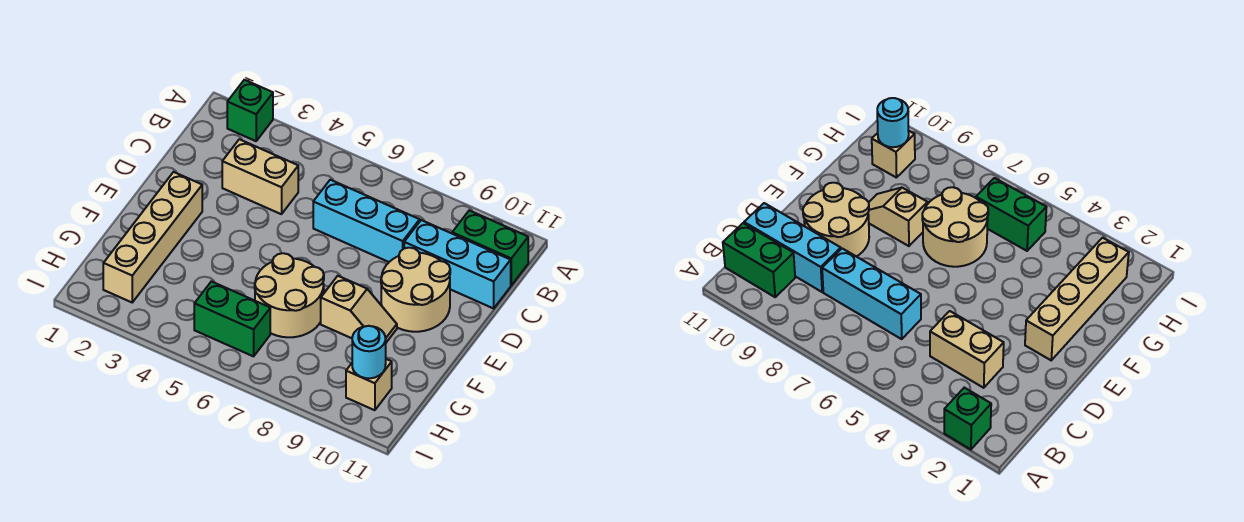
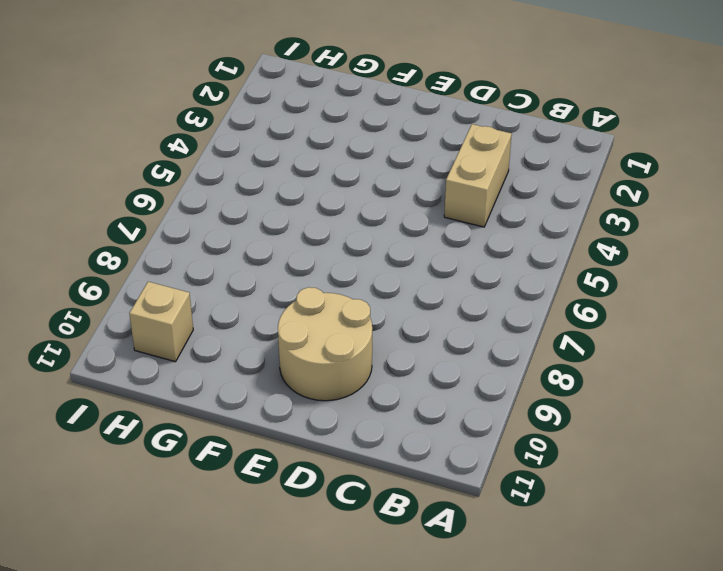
none -> green brick A2 level 1
none -> green brick B10:B11 level 1
none -> cyan brick C6:C8 level 1

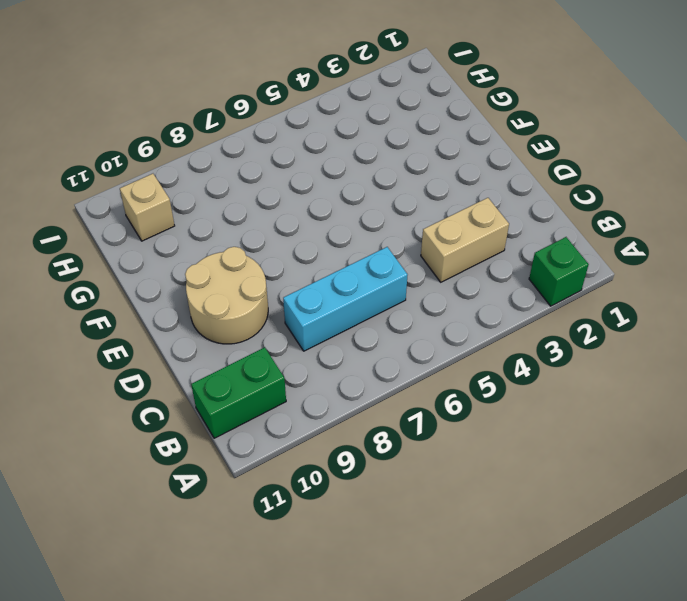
none -> cyan brick C9:C11 level 1
none -> tan brick E2:H2 level 1
none -> tan round brick F6:G7 level 1

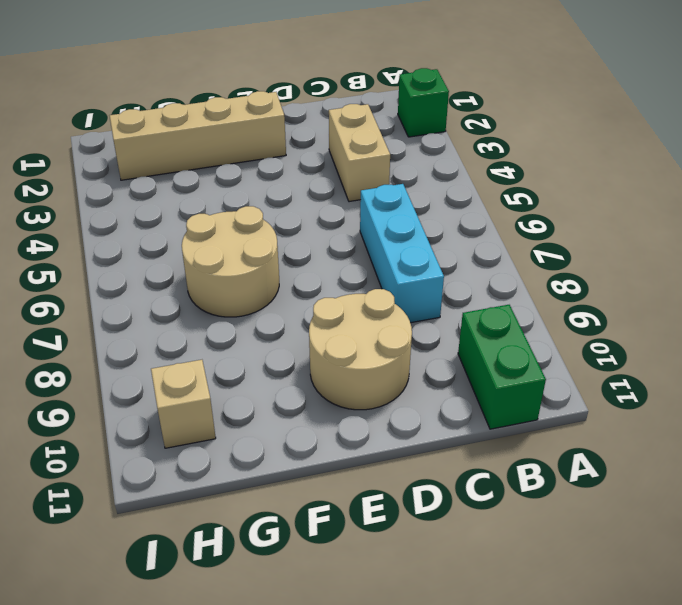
none -> cyan brick C9:C11 level 1
none -> tan slope F8:F9 level 1 top 8
none -> green brick H5:H6 level 1

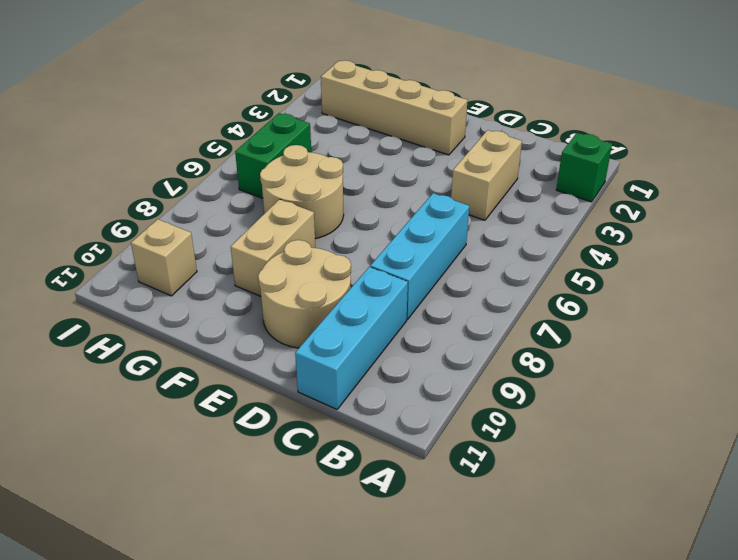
tan brick F8:F9 level 1 -> tan slope F8:F9 level 1 top 8
none -> green brick B10:B11 level 1
none -> cyan round brick H10 level 2

